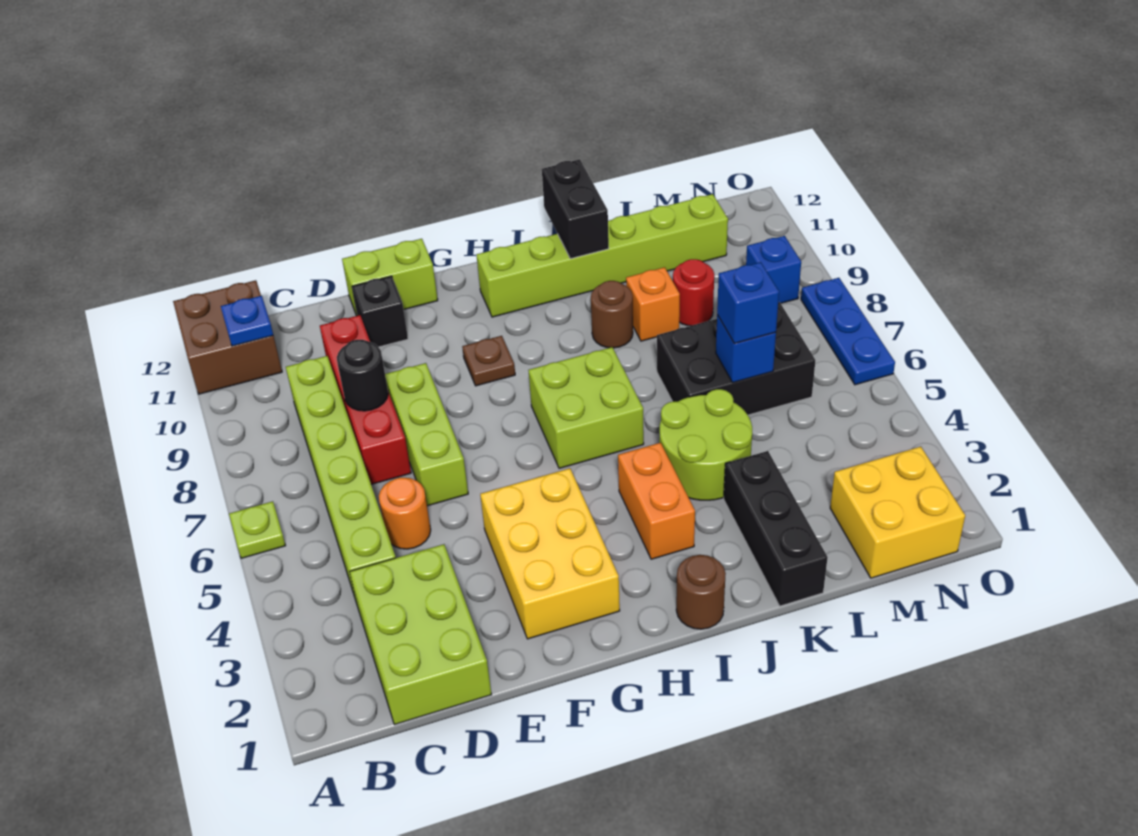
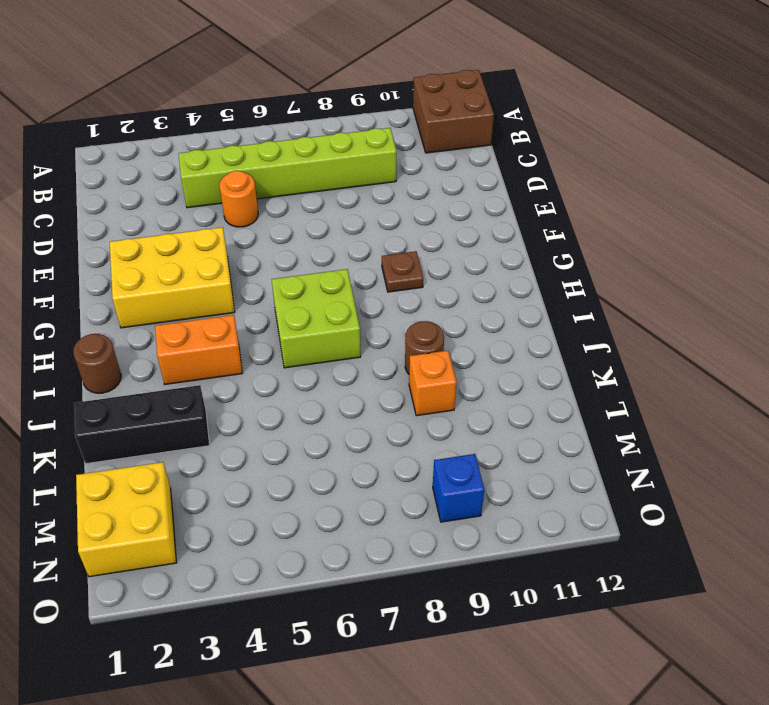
none -> lime plate A6 level 1
none -> lime brick C1:D3 level 1
none -> red brick D7:D10 level 1

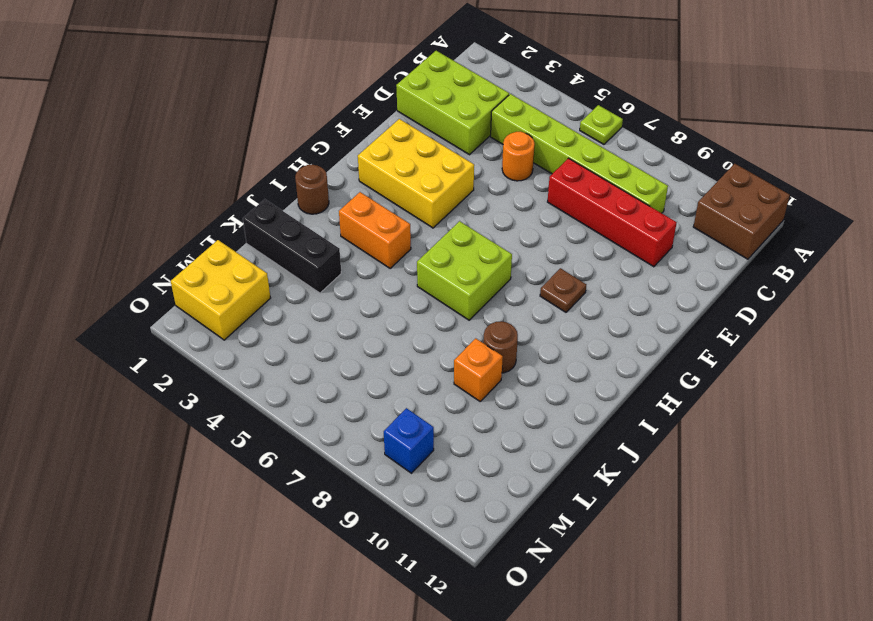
none -> lime brick E6:E8 level 1
none -> black brick E11 level 1
none -> lime brick E12:F12 level 1

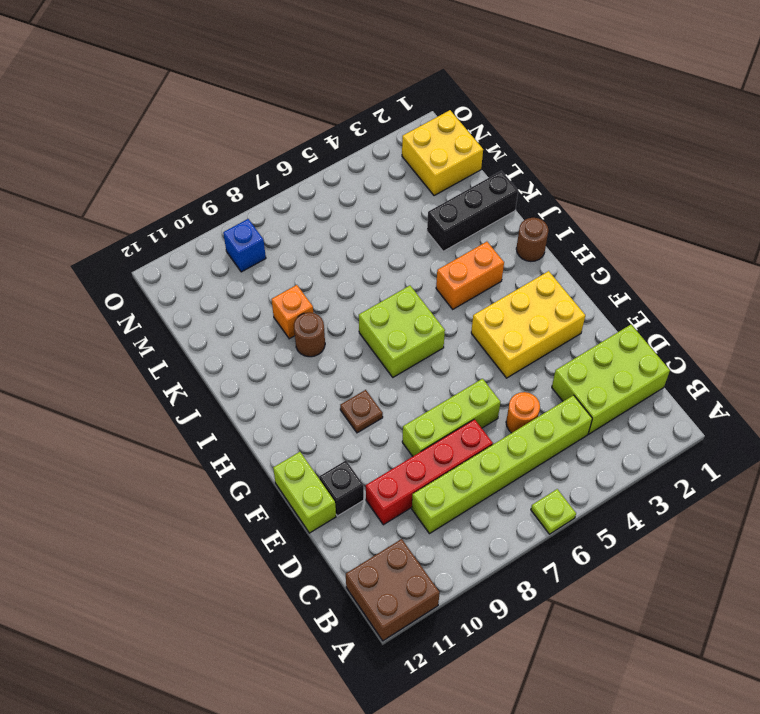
none -> lime brick H11:M11 level 1
none -> lime round brick J4:K5 level 1
none -> black brick K6:M7 level 1

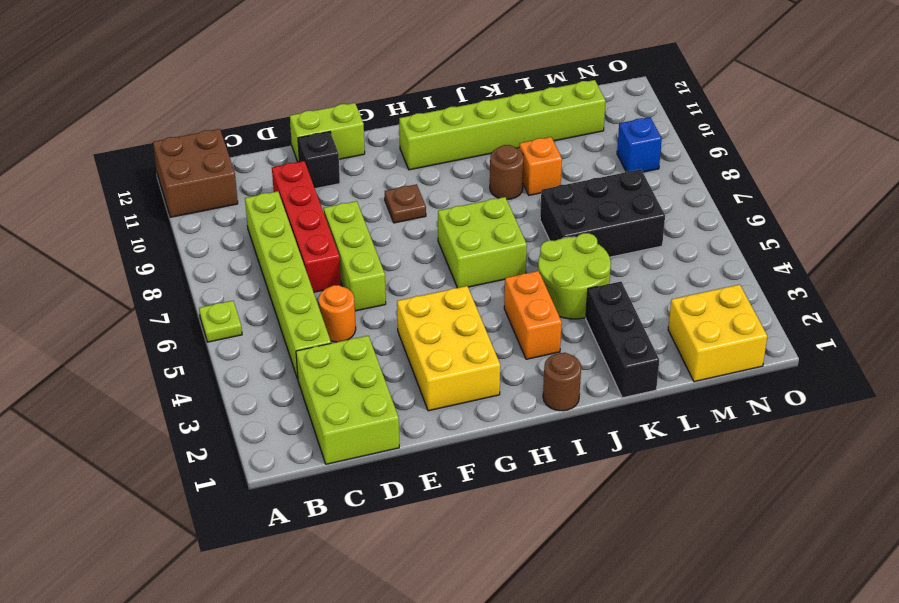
none -> red round brick L9 level 1
none -> blue plate O6:O8 level 1
none -> blue plate B11 level 2

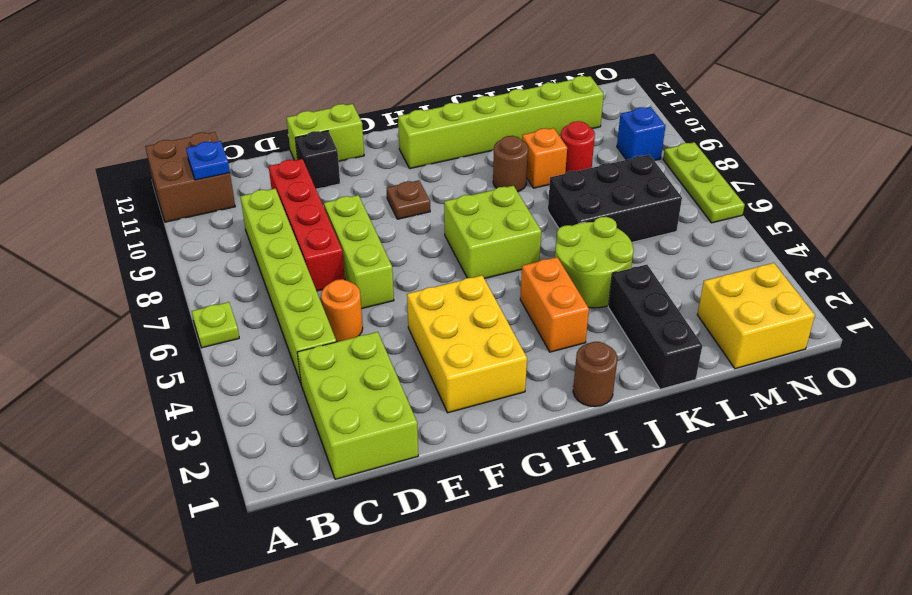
lime plate O6:O8 level 1 -> blue plate O6:O8 level 1
none -> black round brick D8 level 2
none -> black brick J11:J12 level 2
none -> blue brick L6 level 2

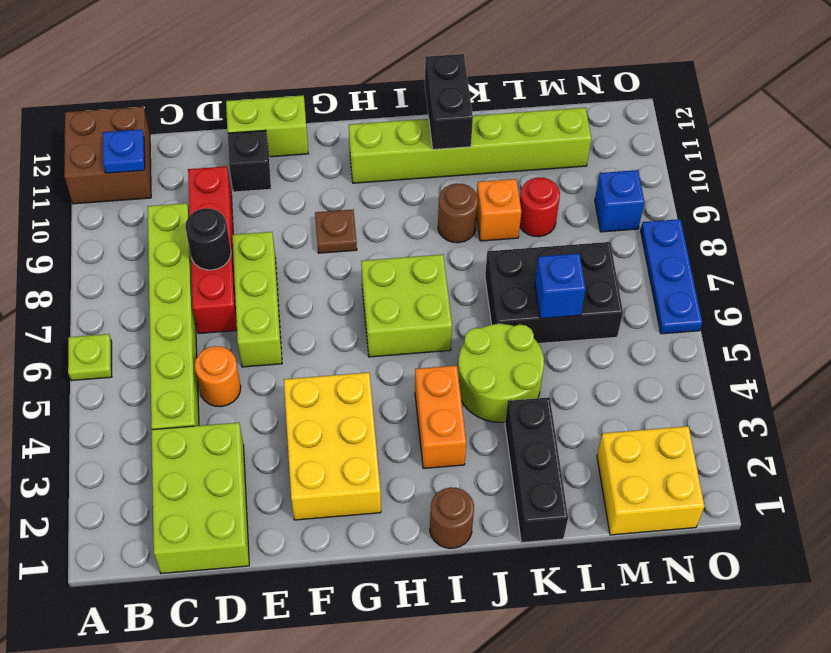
none -> blue brick L6 level 3

